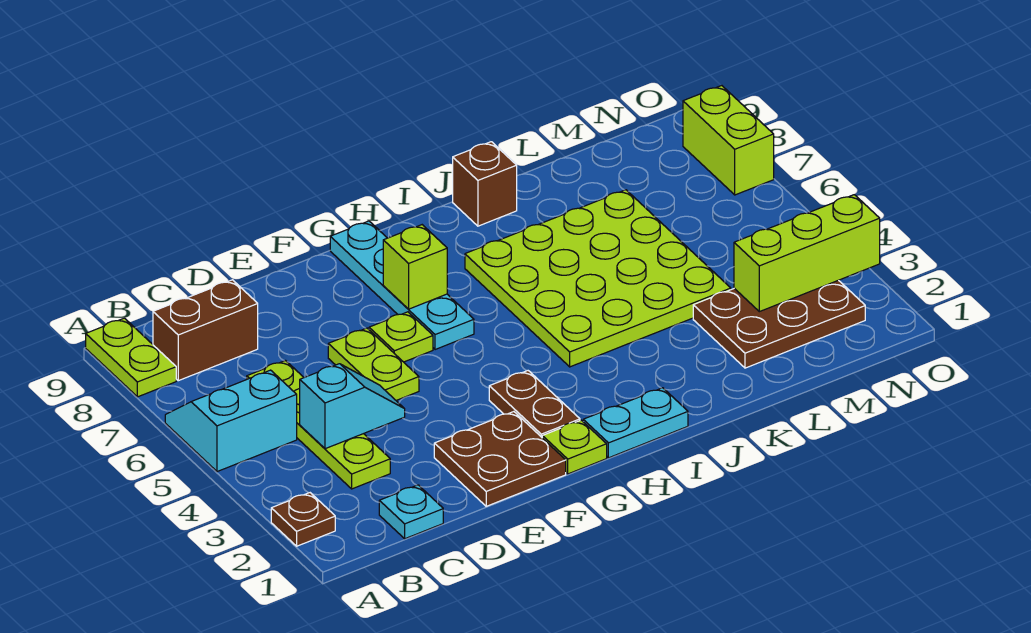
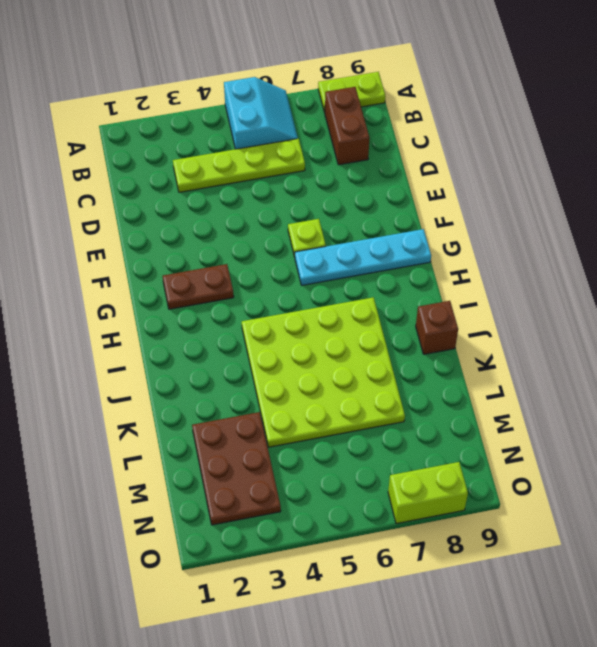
none -> brown plate A2 level 1
none -> cyan plate C1 level 1
none -> brown plate E1:F2 level 1

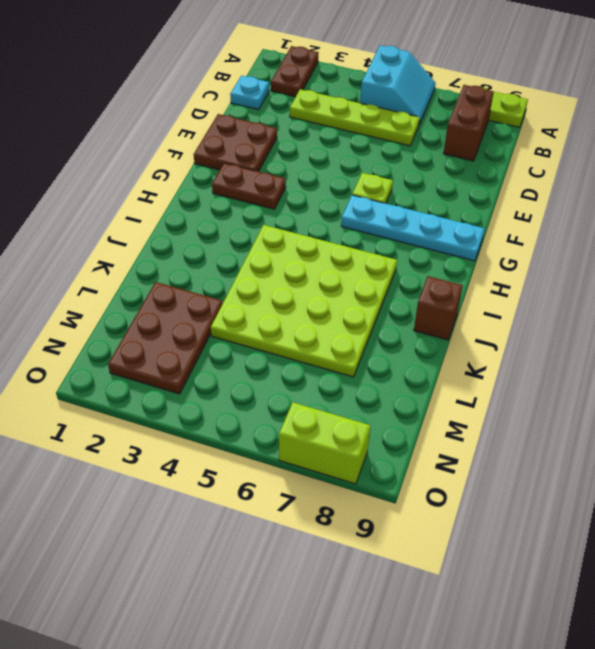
brown plate A2:B2 level 1 -> brown plate A2 level 1
none -> lime plate E5:E6 level 1
none -> lime plate G1 level 1
none -> cyan plate H1:I1 level 1

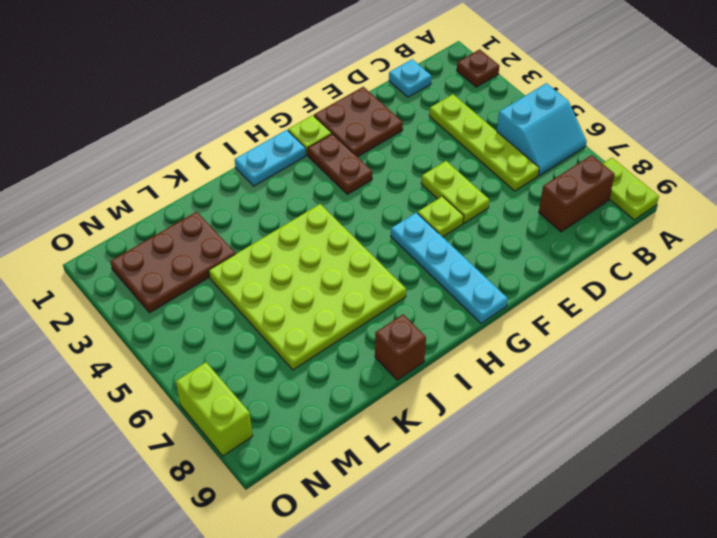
none -> cyan slope C4:D4 level 2 top C
none -> lime brick G7 level 2
none -> lime brick M3:O3 level 2

